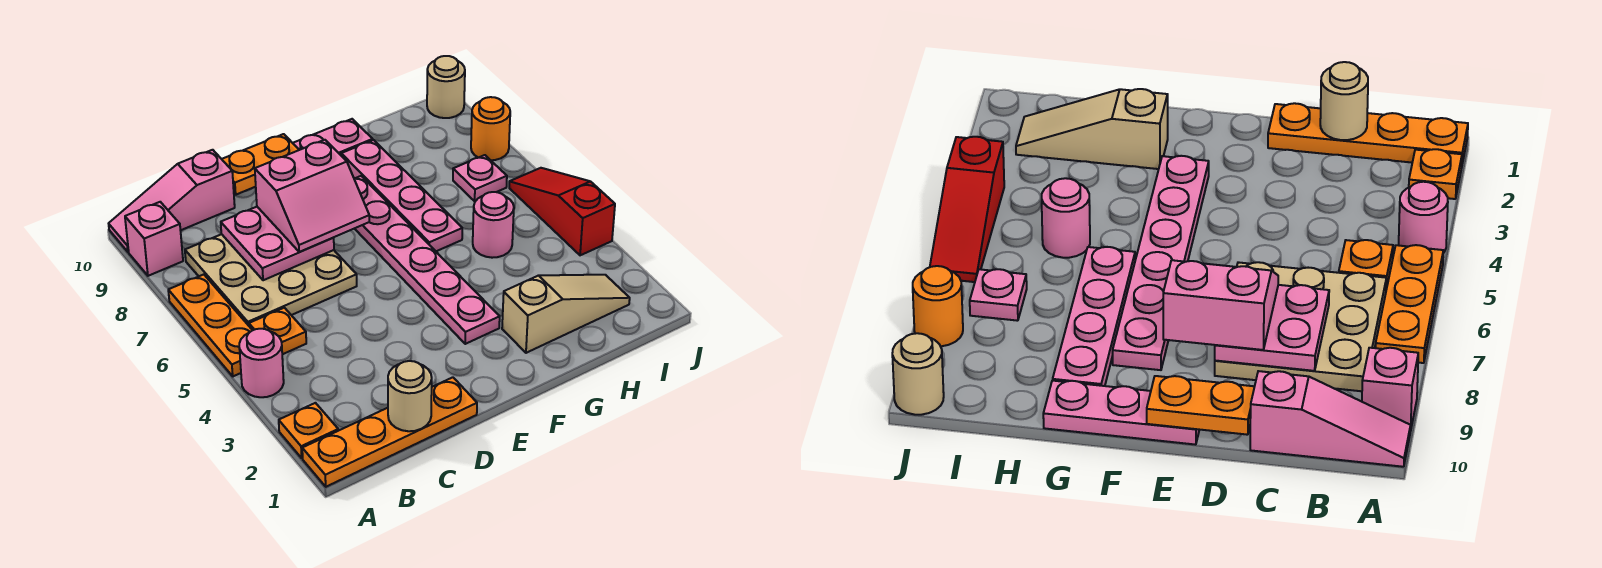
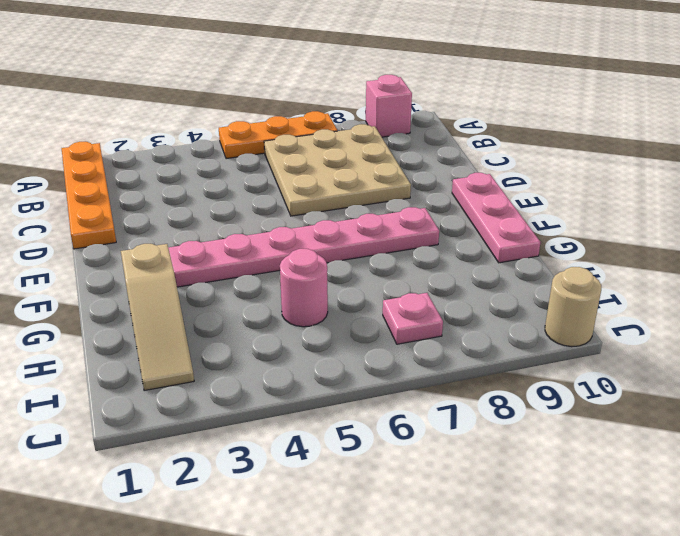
none -> orange plate A2 level 1
none -> pink round brick A4 level 1
none -> pink slope A10:C10 level 1 top C

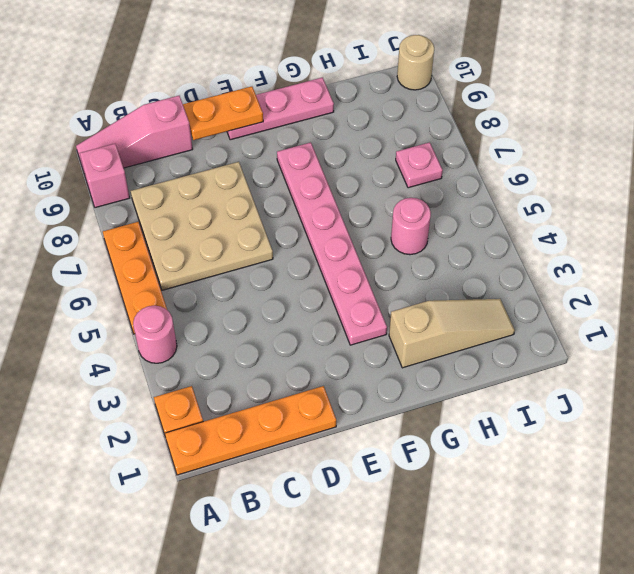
none -> orange plate B5 level 1
none -> pink plate G6:G9 level 1
none -> red slope J4:J6 level 1 top 4

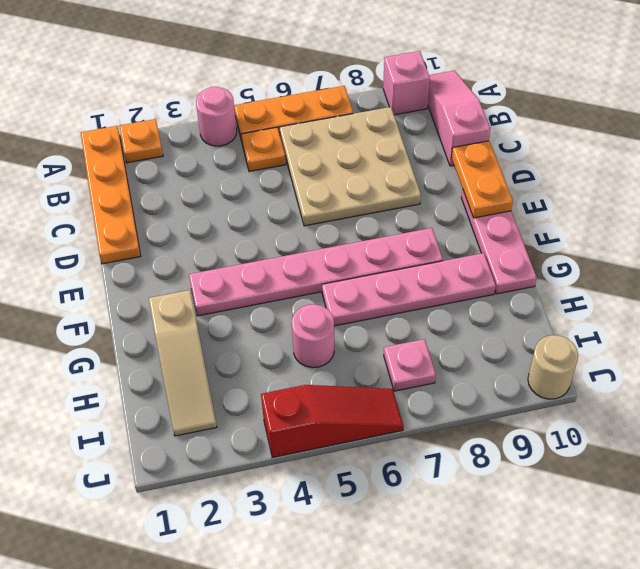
none -> orange round brick J8 level 1
none -> tan round brick C1 level 2
none -> pink plate C7:D8 level 2

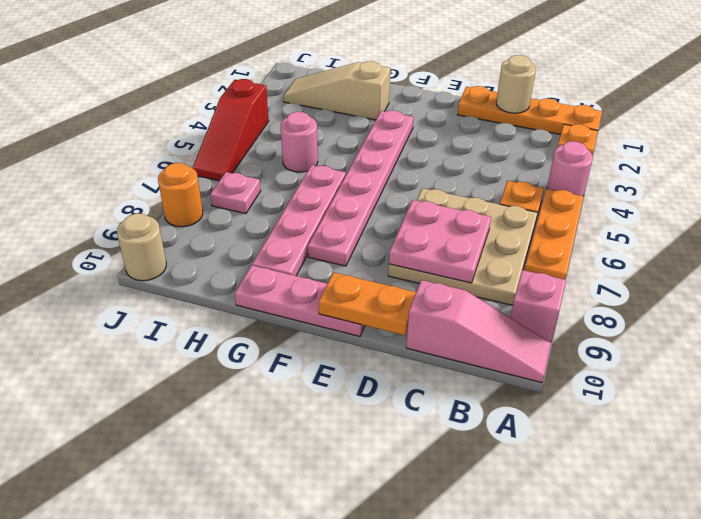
none -> pink slope D7:E8 level 3 top 8

